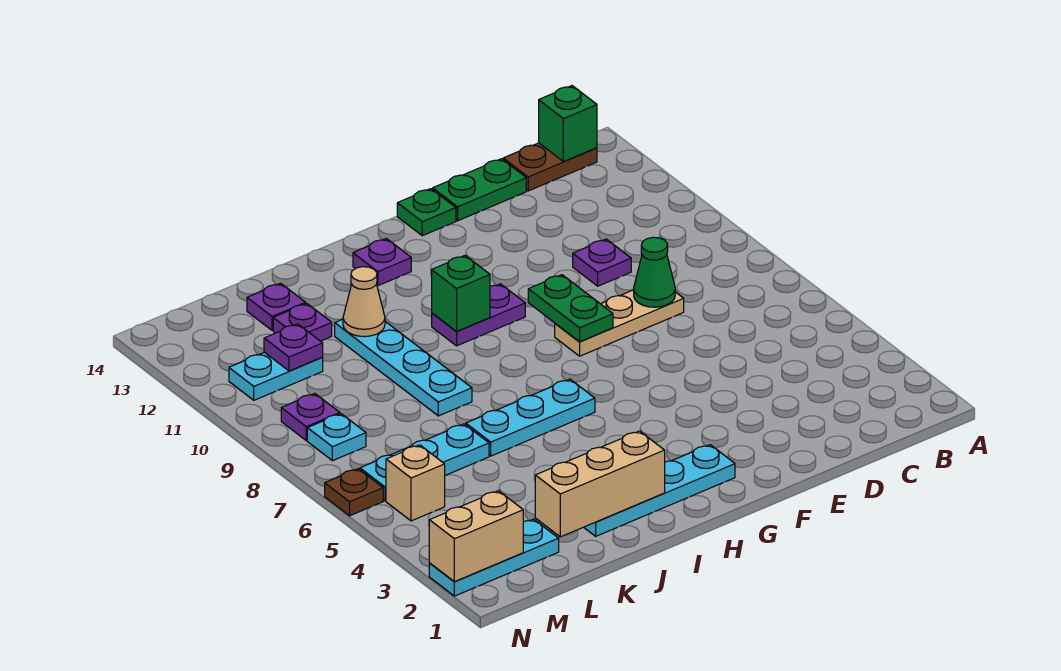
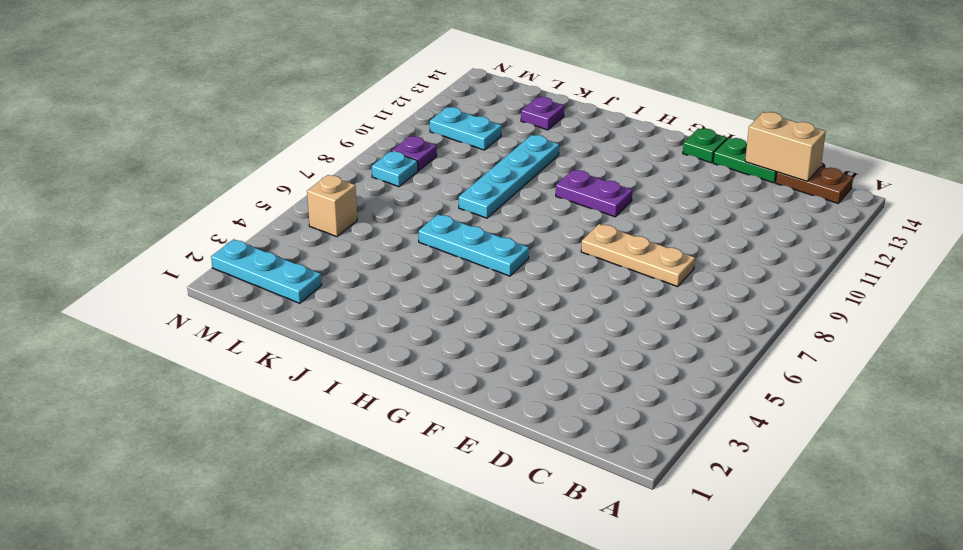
tan brick C14:D14 level 2 -> tan brick M2:N2 level 2
none -> purple plate D10 level 1
none -> cyan plate G2:J2 level 1
none -> purple plate H13 level 1

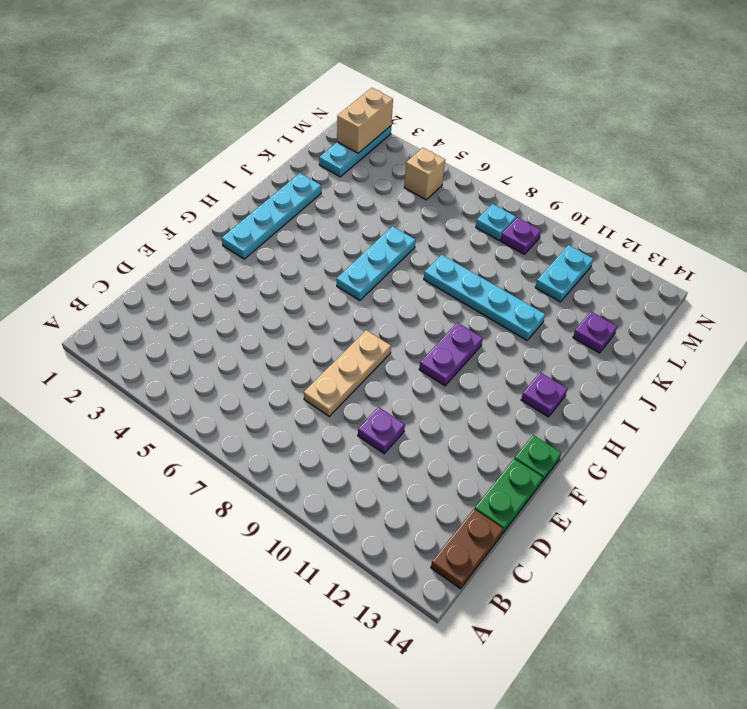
none -> cyan plate K6:M6 level 1
none -> purple plate K12 level 1
none -> brown plate N6 level 1

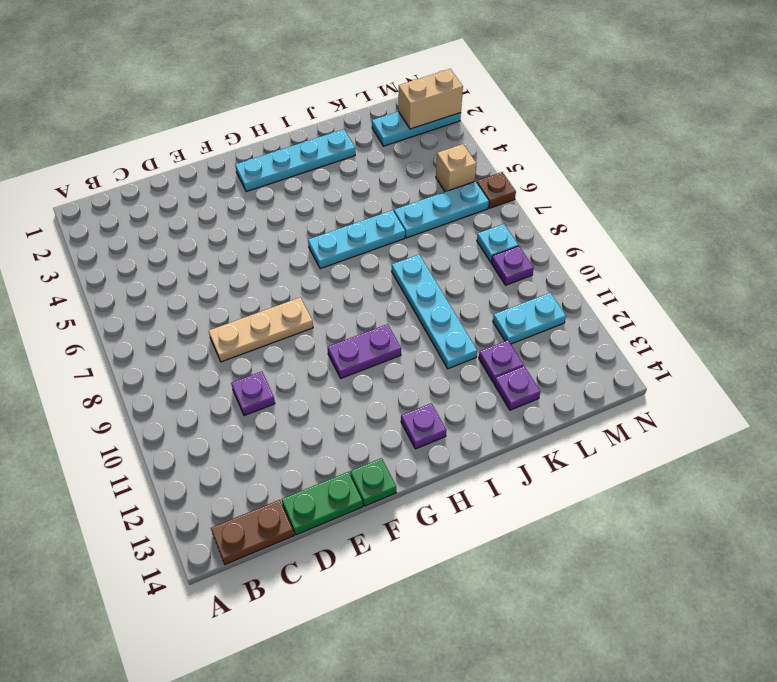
none -> green brick B14 level 2
none -> green cone D8 level 2
none -> green plate F8:F9 level 2

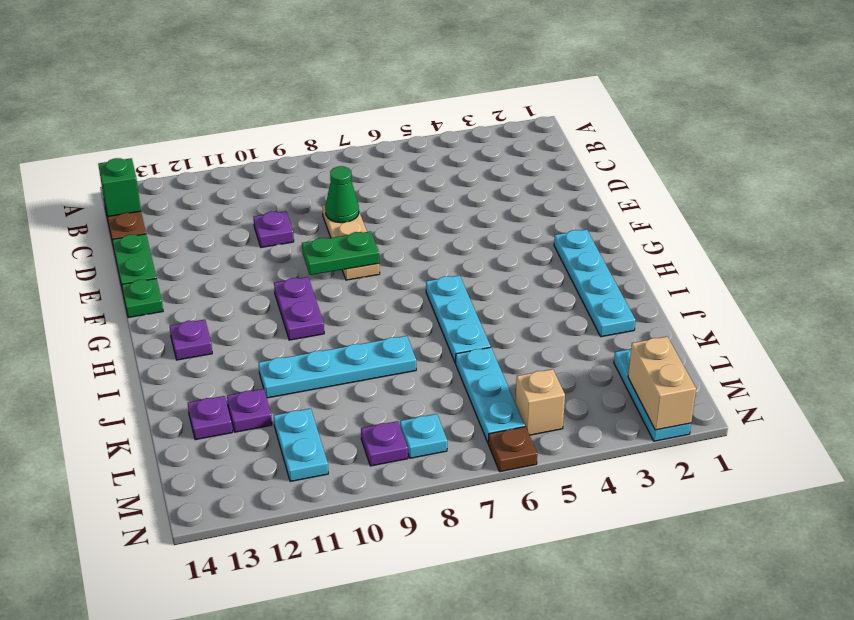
none -> green brick H10 level 2
none -> tan brick I2:K2 level 2
none -> tan cone J11 level 2

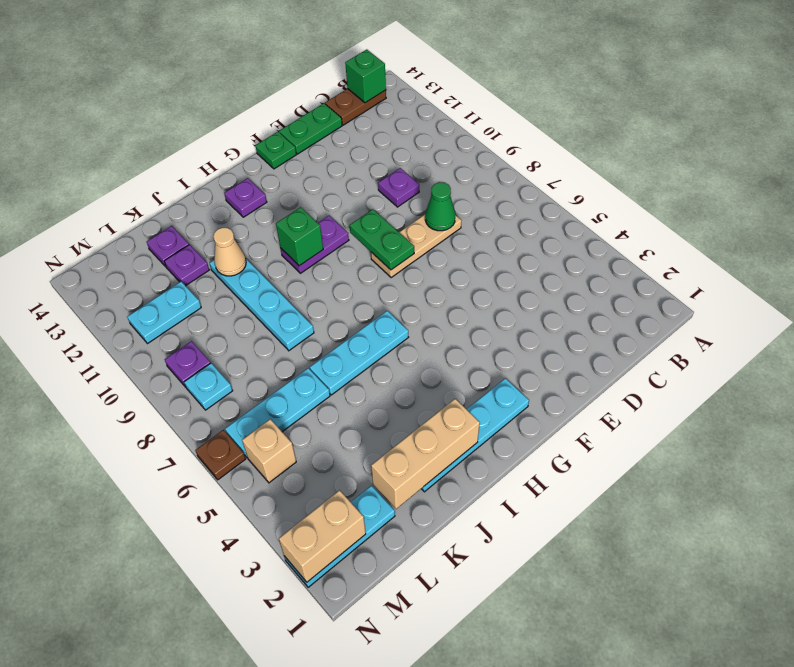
none -> purple plate L11 level 2

